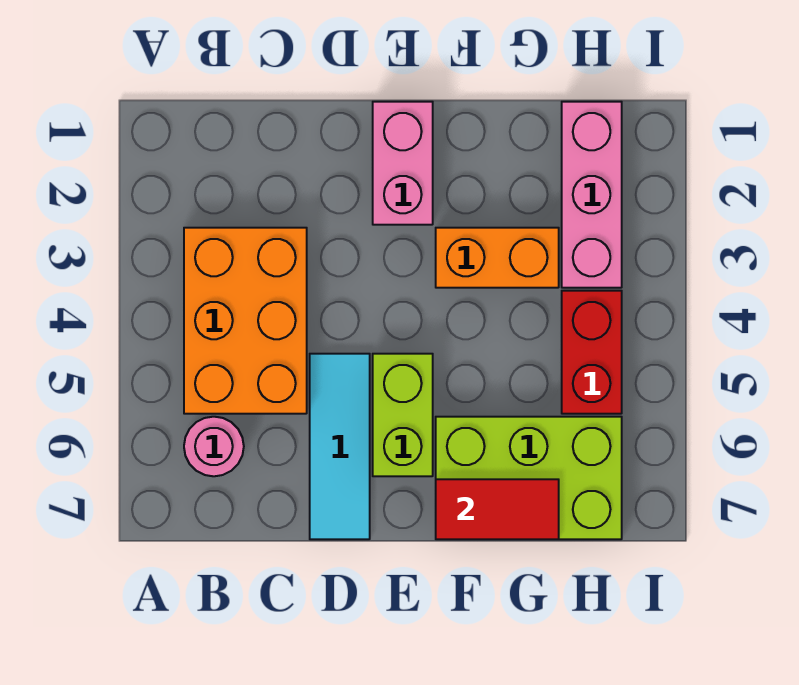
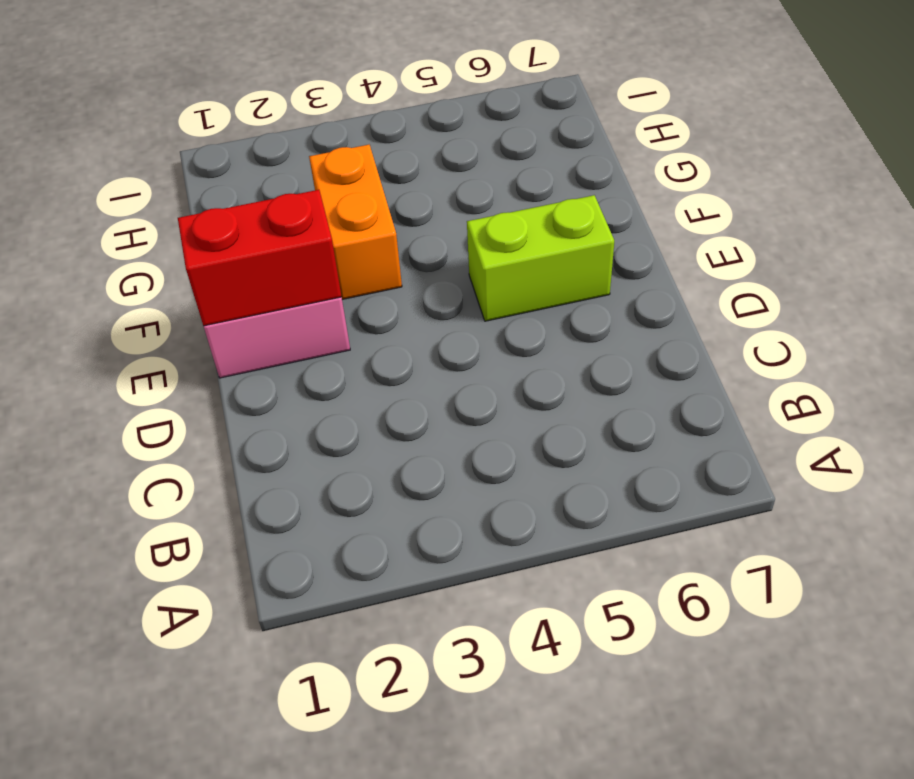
red brick E1:E2 level 2 -> red brick H4:H5 level 1
none -> orange brick B3:C5 level 1
none -> pink round brick B6 level 1

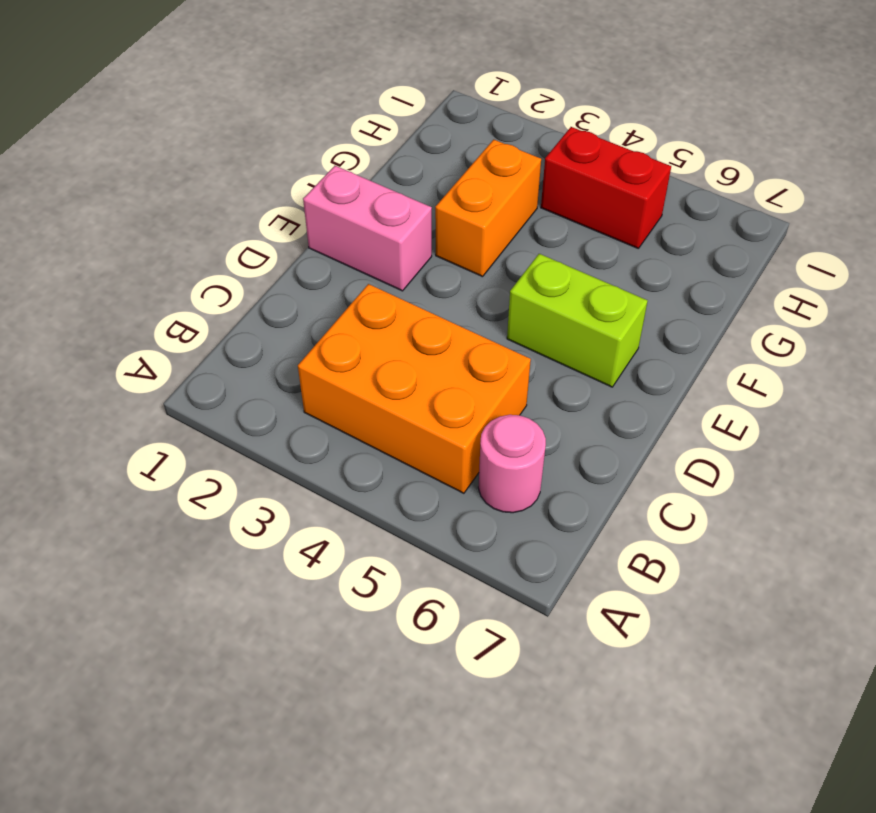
none -> cyan tile D5:D7 level 1
none -> lime brick F6:H7 level 1

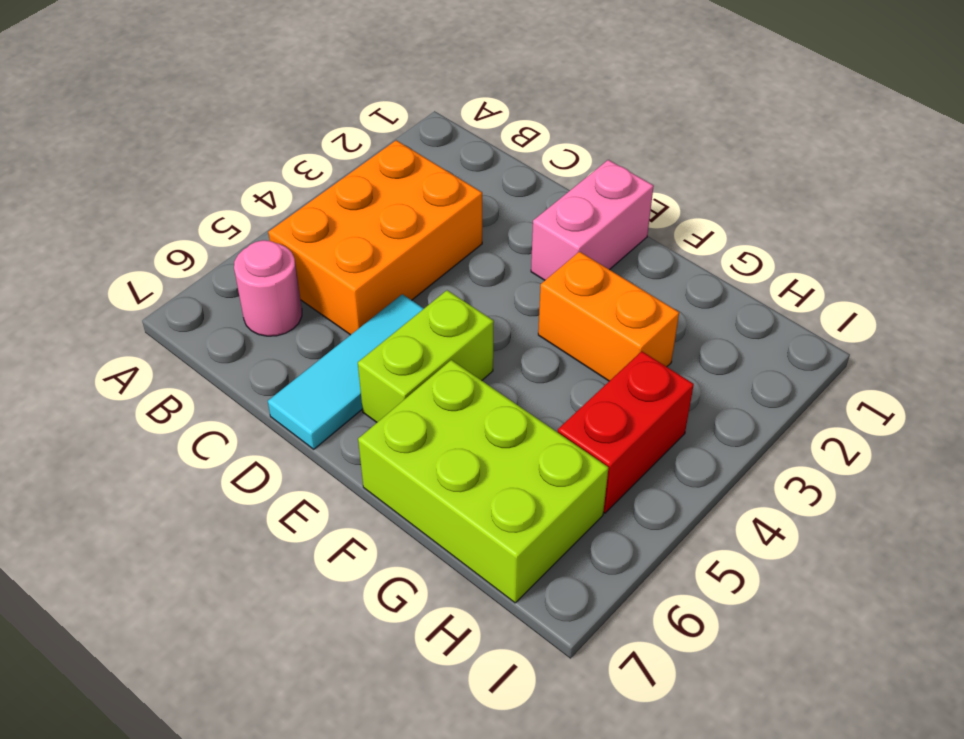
none -> pink brick H1:H3 level 1
none -> red tile F7:G7 level 2

